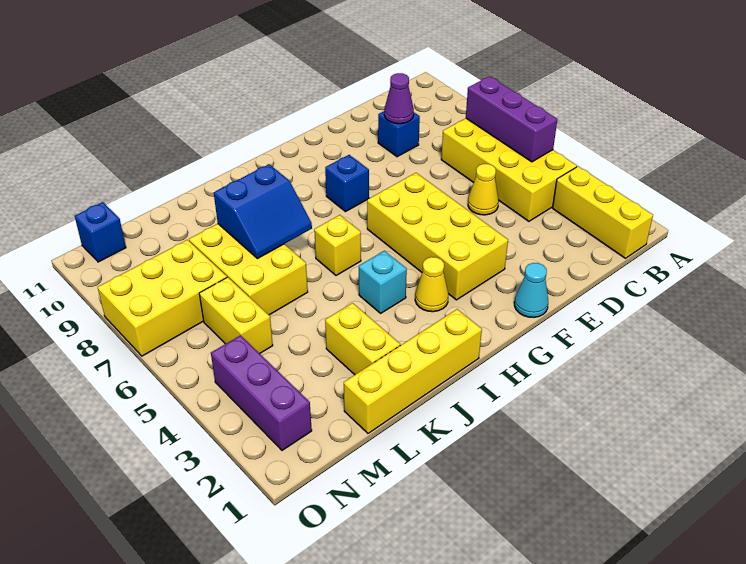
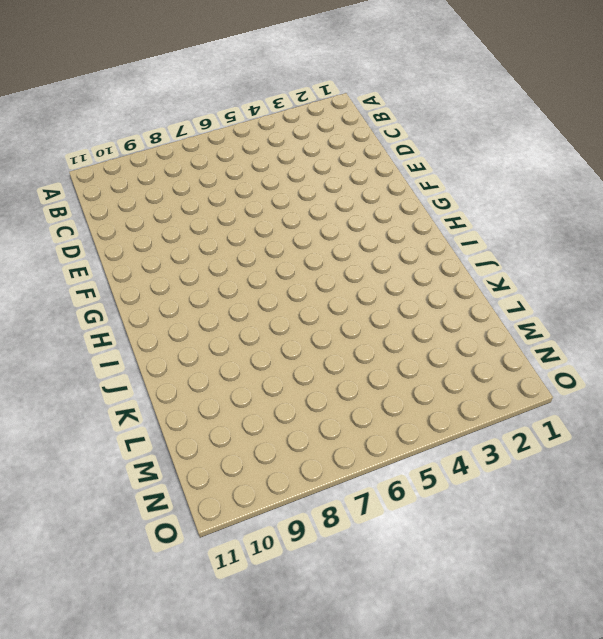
none -> yellow brick B1:B3 level 1
none -> yellow brick B4:C7 level 1
none -> yellow cone D5 level 1

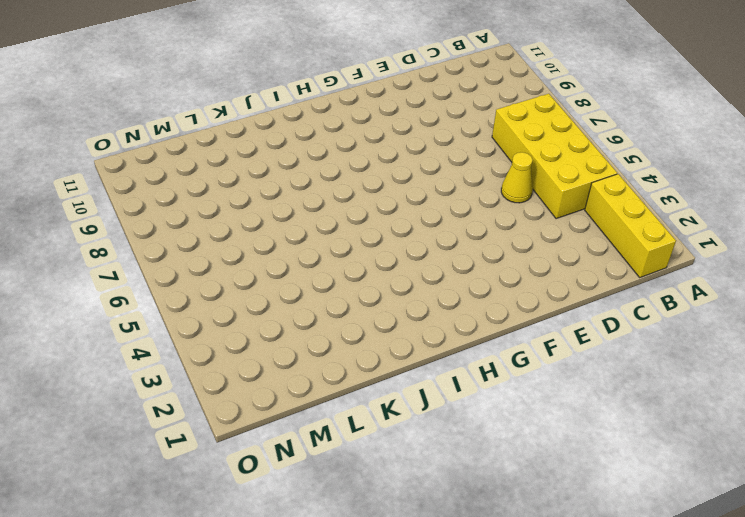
none -> blue brick D9 level 1
none -> cyan cone F1 level 1
none -> yellow brick F3:G6 level 1

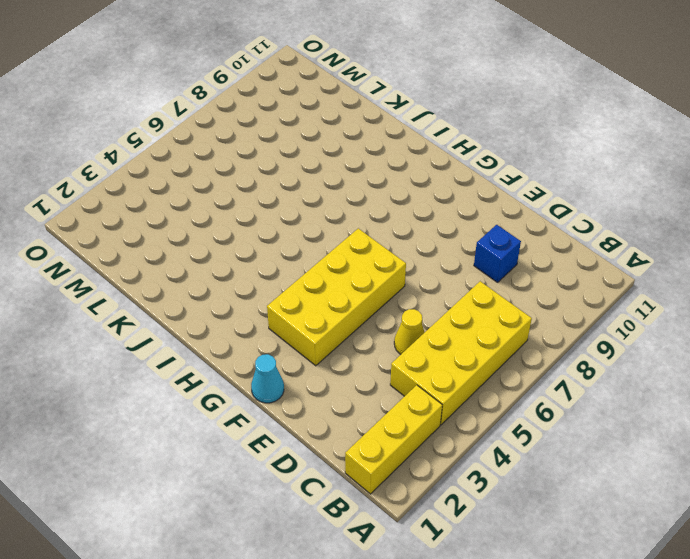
none -> blue brick G8 level 1
none -> yellow cone H3 level 1
none -> yellow brick I1:L1 level 1

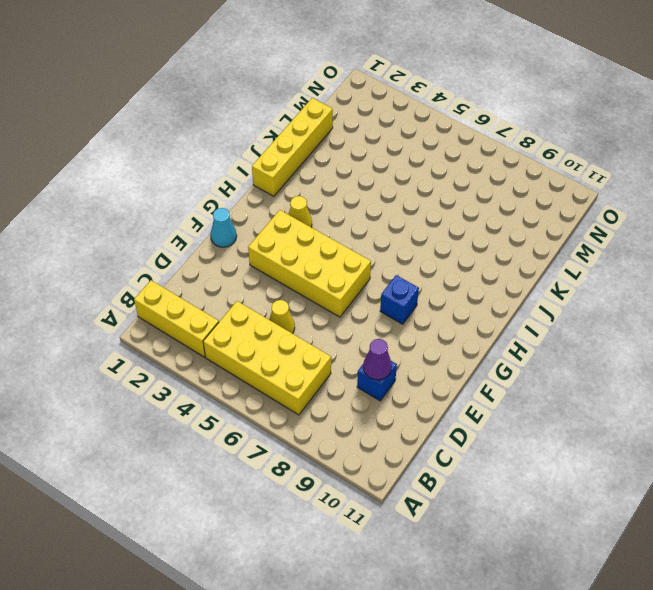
none -> cyan brick I4 level 1
none -> yellow brick I6 level 1
none -> yellow brick K2:K3 level 1

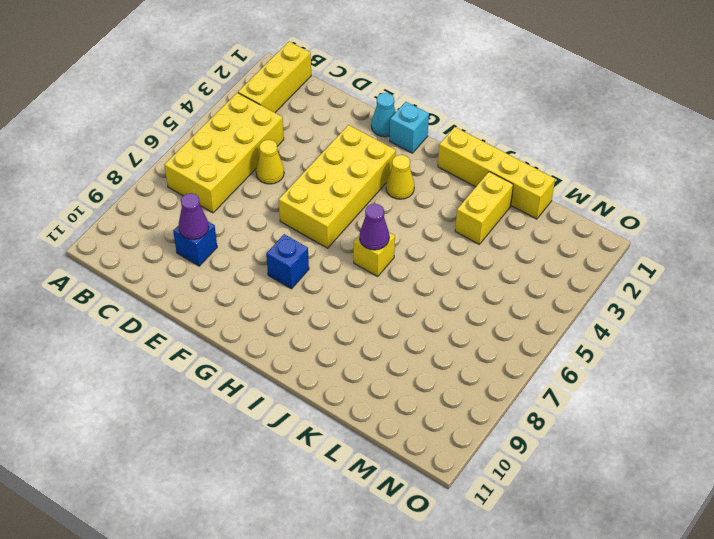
cyan brick G1 level 1 -> cyan brick I4 level 1
purple cone I6 level 2 -> none
none -> yellow brick K6:L8 level 1
none -> yellow brick M5:M6 level 1
none -> yellow brick M7:O8 level 1

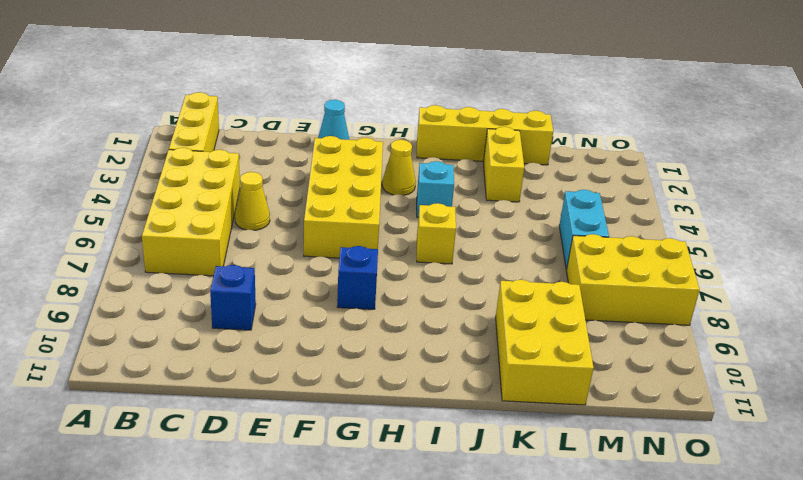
yellow brick K9:L11 level 1 -> yellow brick K6:L8 level 1
cyan brick M5:M6 level 1 -> yellow brick M5:M6 level 1
none -> purple brick N2:N4 level 1
none -> blue brick N11 level 1
none -> purple brick B5:B7 level 2

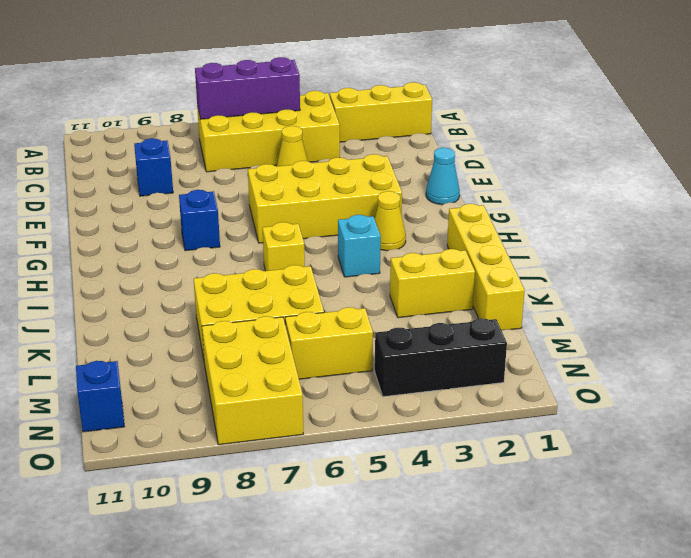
black brick N2:N4 level 1 -> purple brick N2:N4 level 1
none -> purple cone D9 level 2
none -> blue slope J7:K8 level 2 top 8

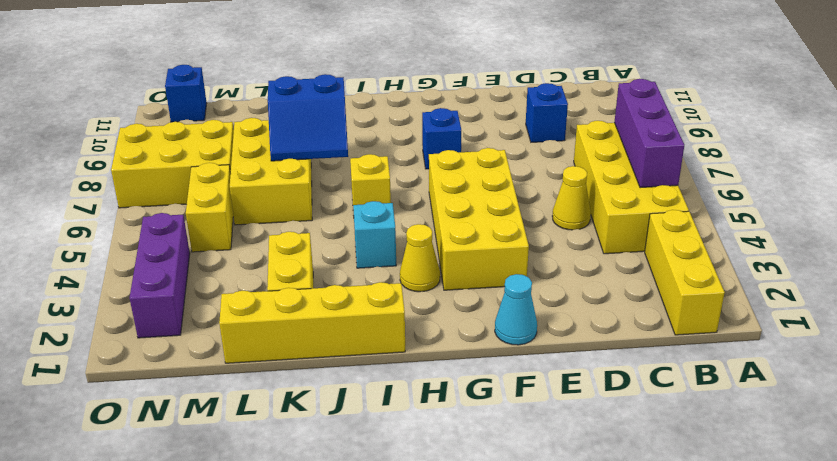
none -> purple cone D9 level 2

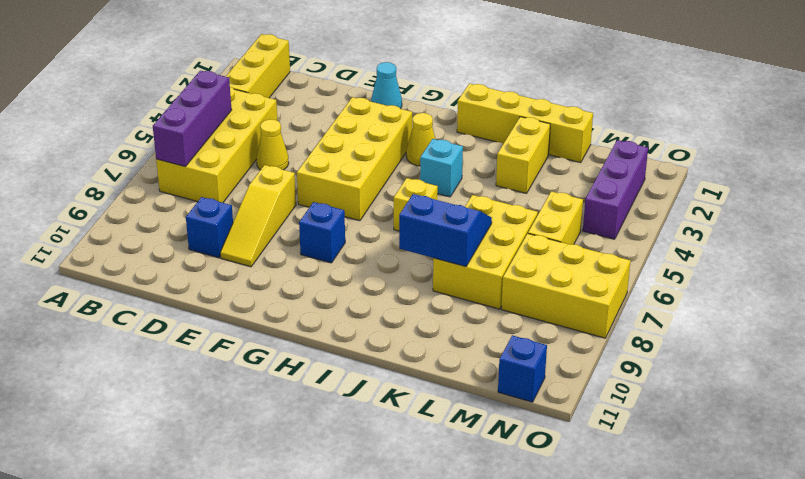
yellow slope E7:E9 level 1 top 7 -> none
none -> purple cone D9 level 2

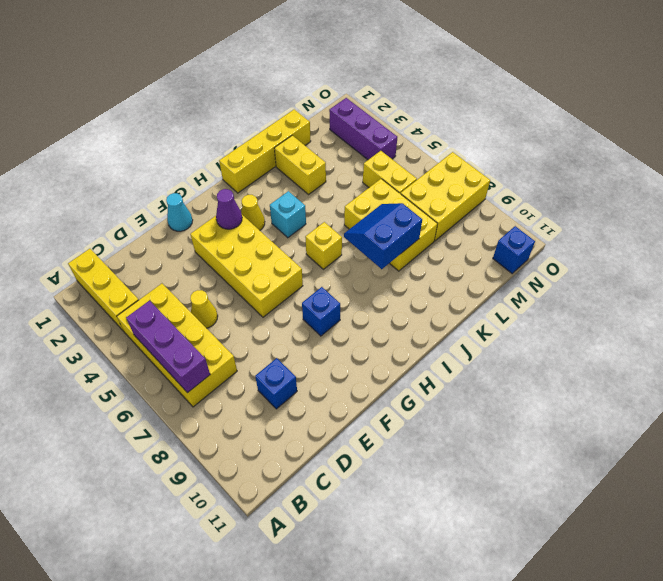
purple cone G3 level 2 -> purple cone D9 level 2

